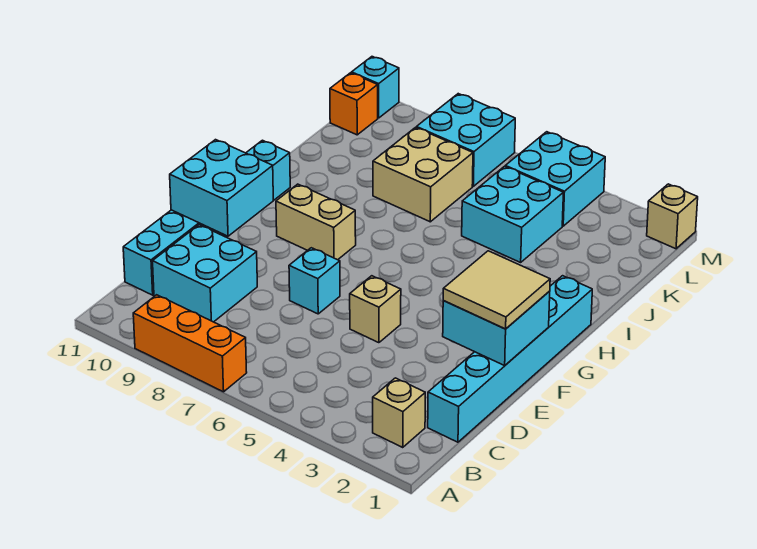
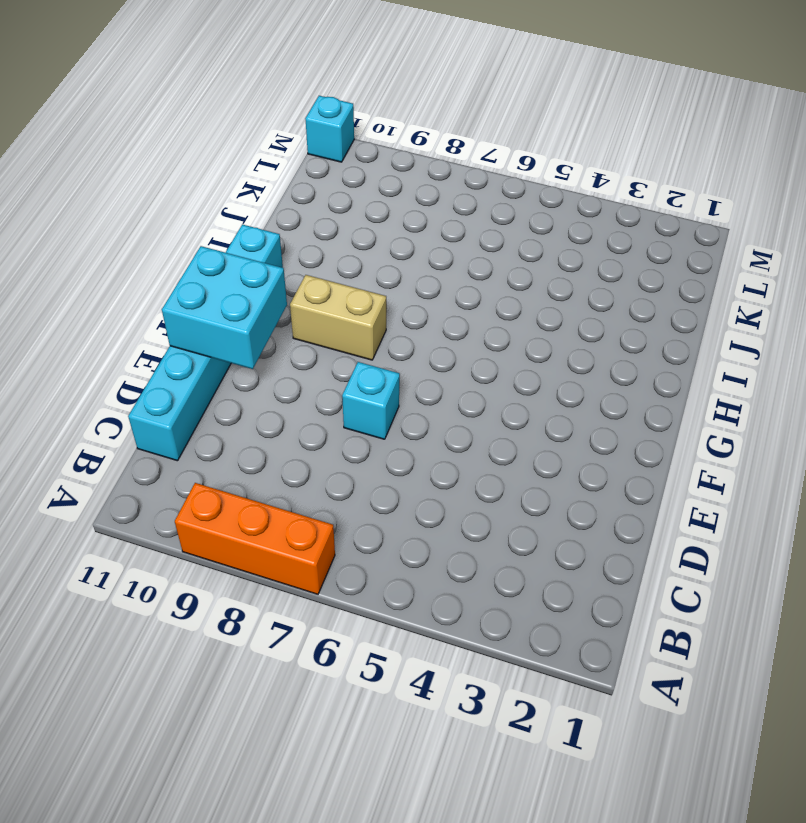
none -> tan brick B2 level 1
none -> cyan brick C1:H1 level 1
none -> cyan brick C9:D10 level 1

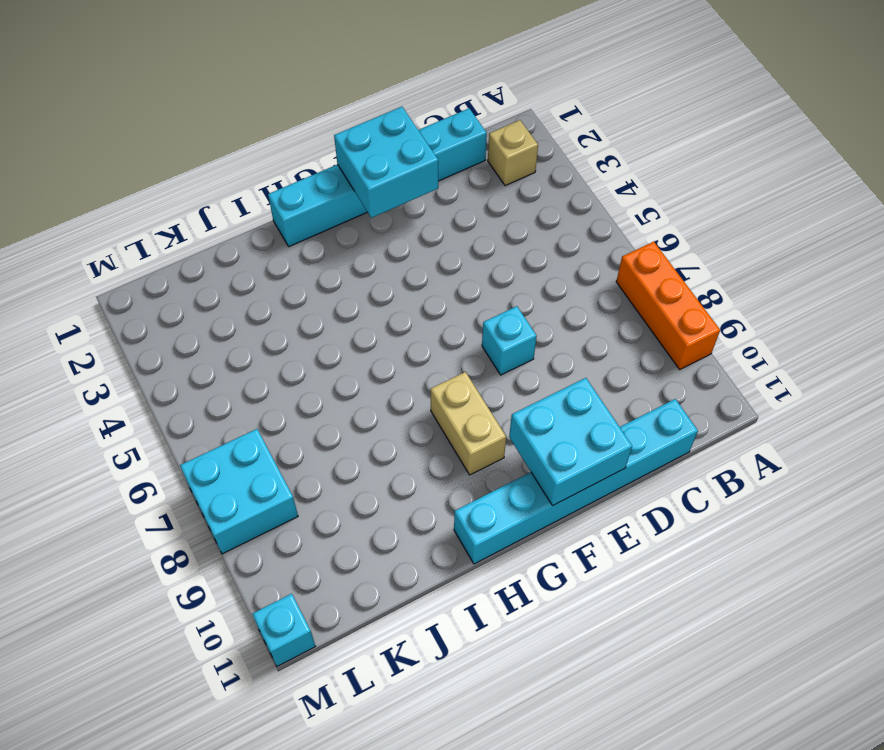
none -> cyan brick C9:D10 level 1
none -> tan brick E5 level 1
none -> cyan brick J4:K5 level 1

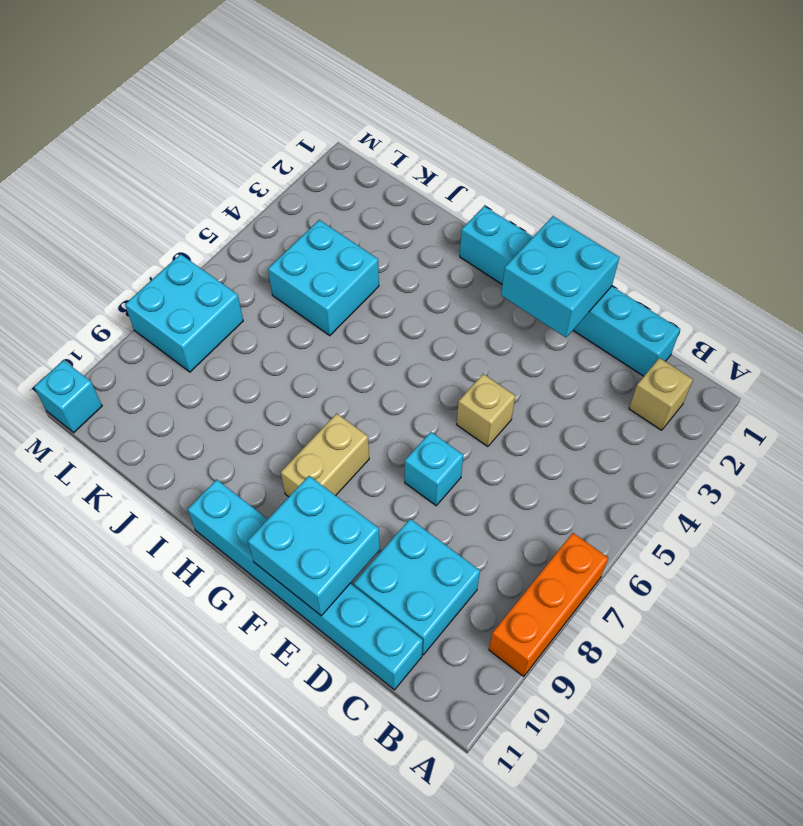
none -> tan brick J7:K8 level 1
none -> cyan brick L4:M5 level 1
none -> orange brick L11 level 1

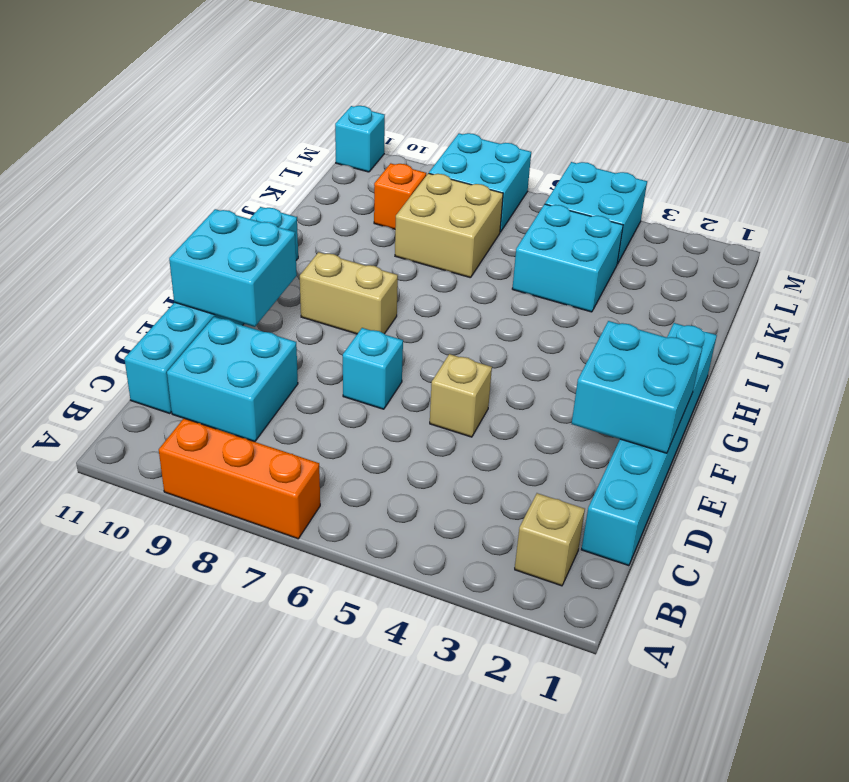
orange brick K9 level 1 -> orange brick L11 level 1
none -> tan brick M1 level 1
none -> tan tile E1:F2 level 3

